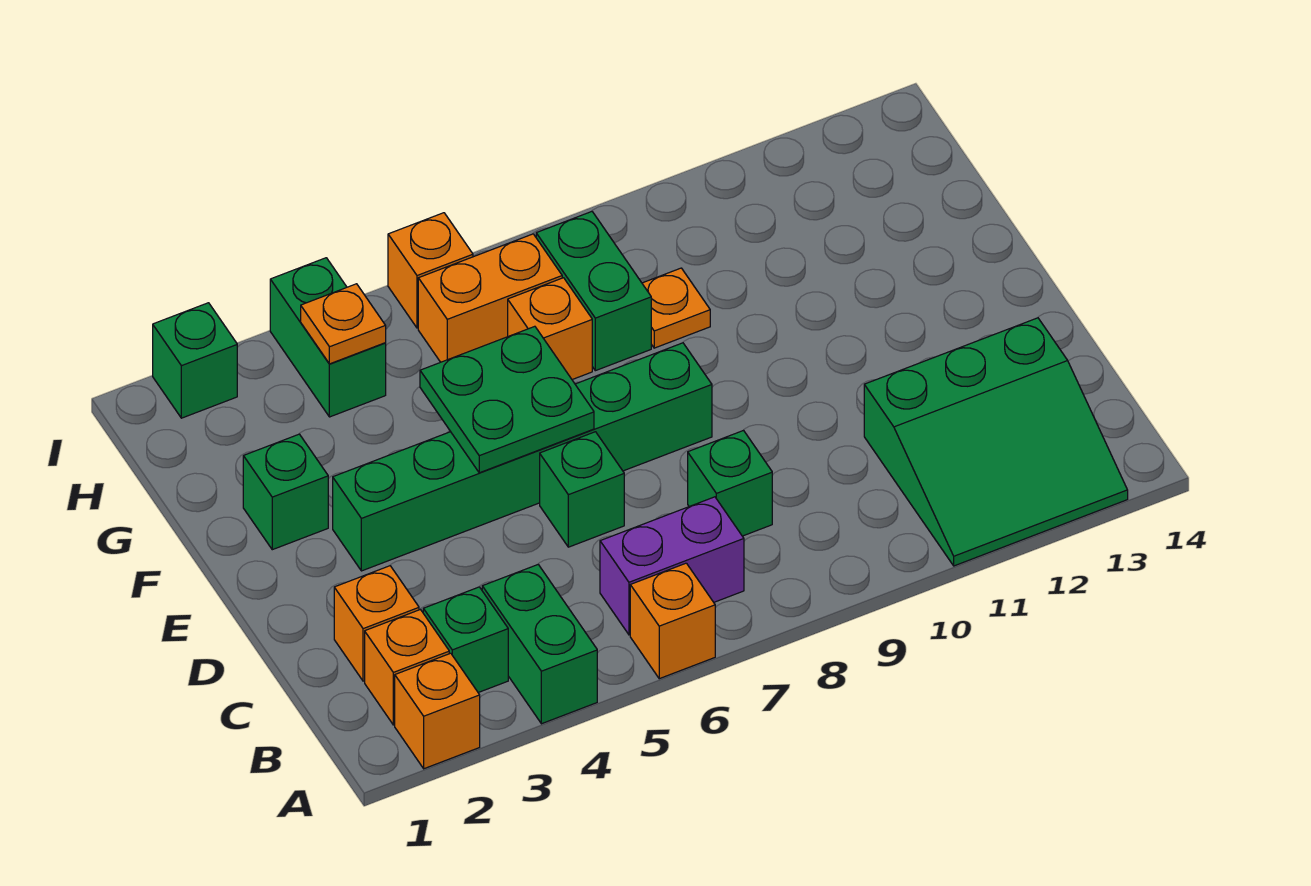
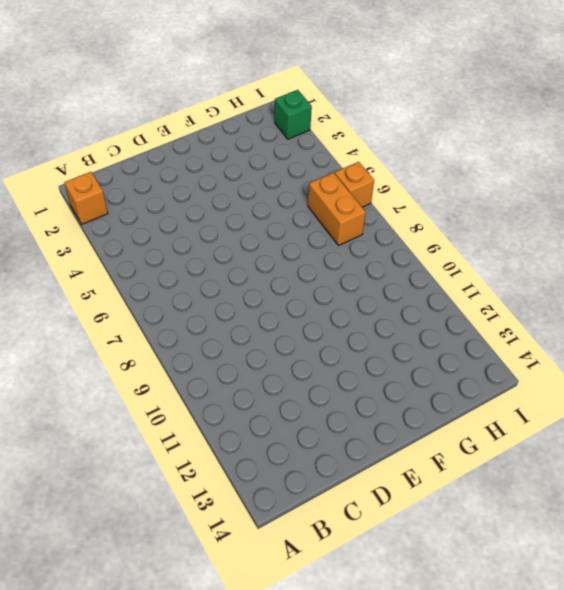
none -> green brick A4:B4 level 1
none -> orange brick A6 level 1
none -> green slope A11:C13 level 1 top C

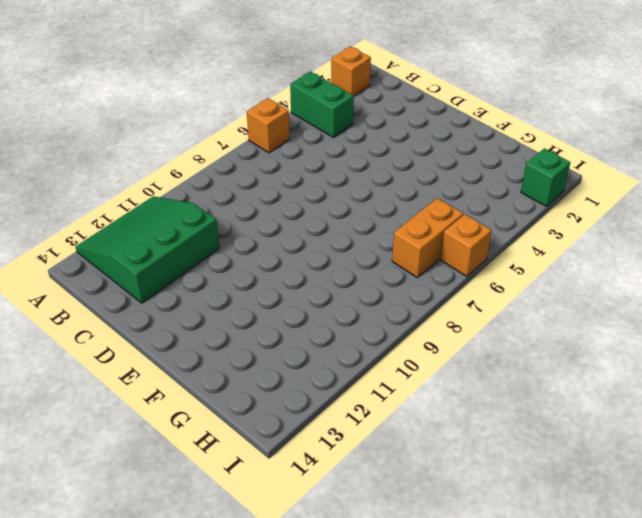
none -> orange brick B2 level 1
none -> green brick B3 level 1
none -> purple brick B6:B7 level 1

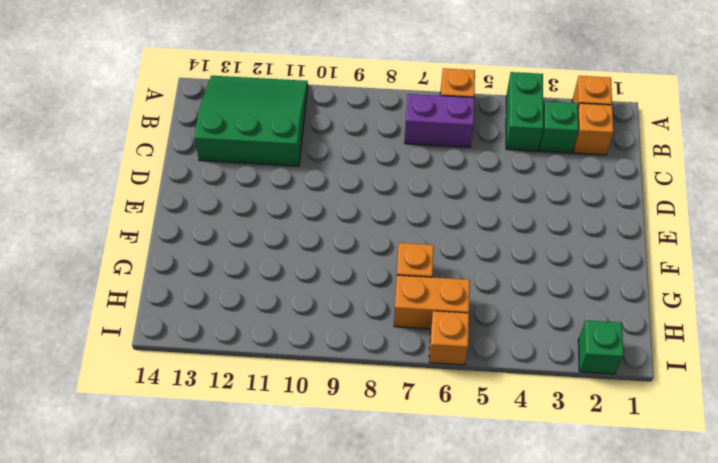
none -> orange brick C2 level 1
none -> green brick C8 level 1
none -> green brick D6 level 1

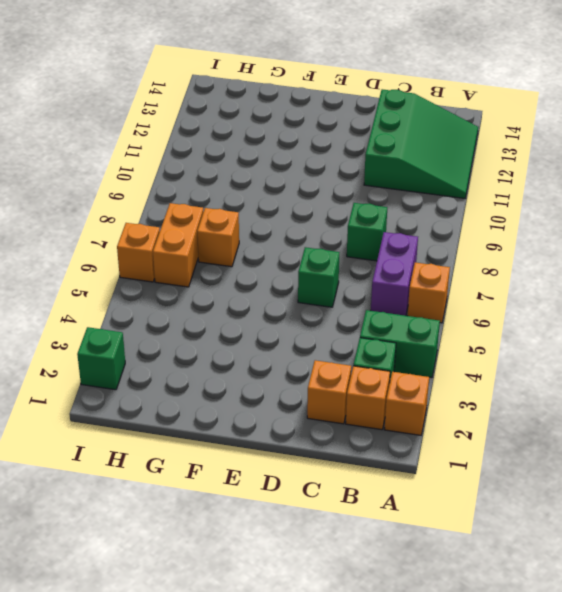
none -> green brick E3:E8 level 1
none -> green brick F2 level 1
none -> green brick G8:H8 level 1

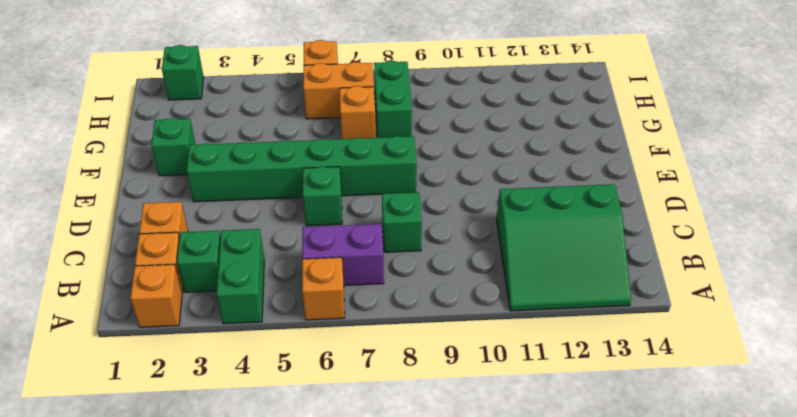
none -> orange plate G9 level 1
none -> green brick H4:I4 level 1
none -> green plate E5:F6 level 2

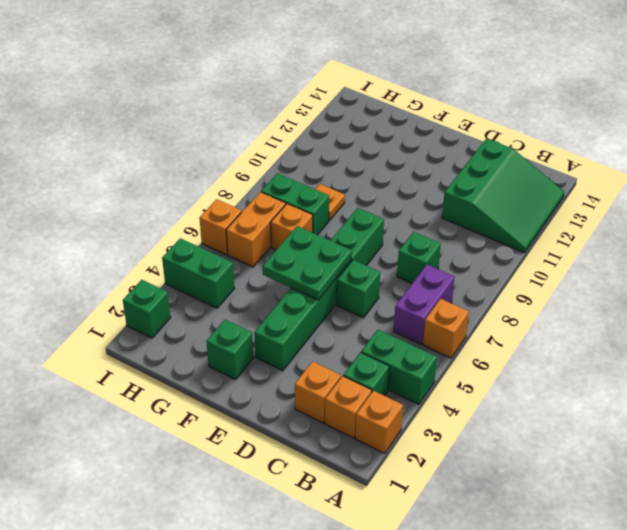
none -> orange plate H4 level 2

